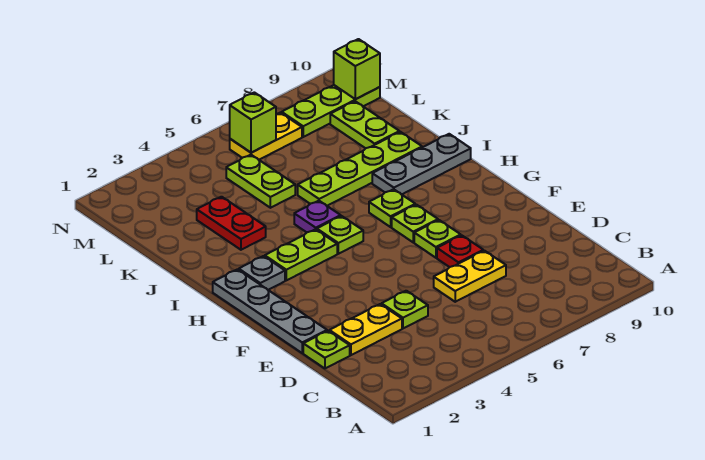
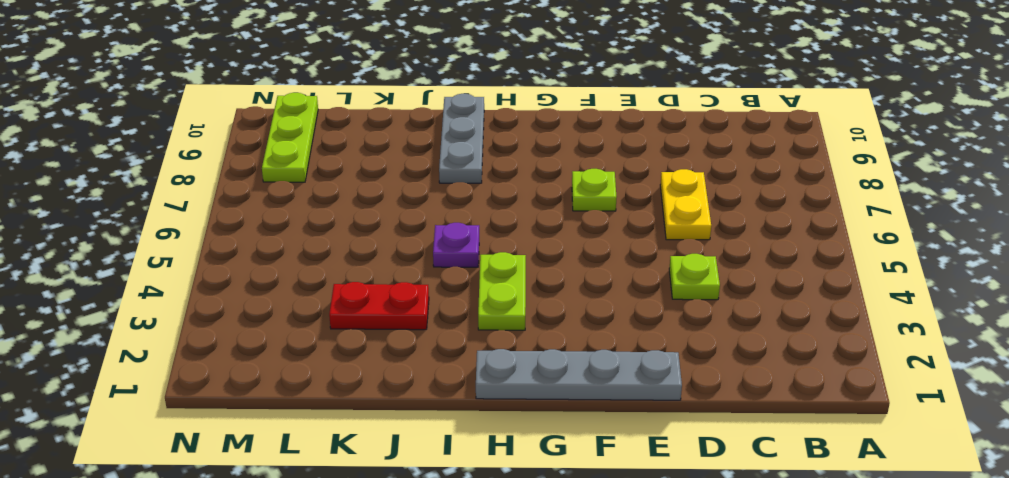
none -> lime plate D1 level 1
none -> yellow plate D2:D3 level 1
none -> red plate E7 level 1

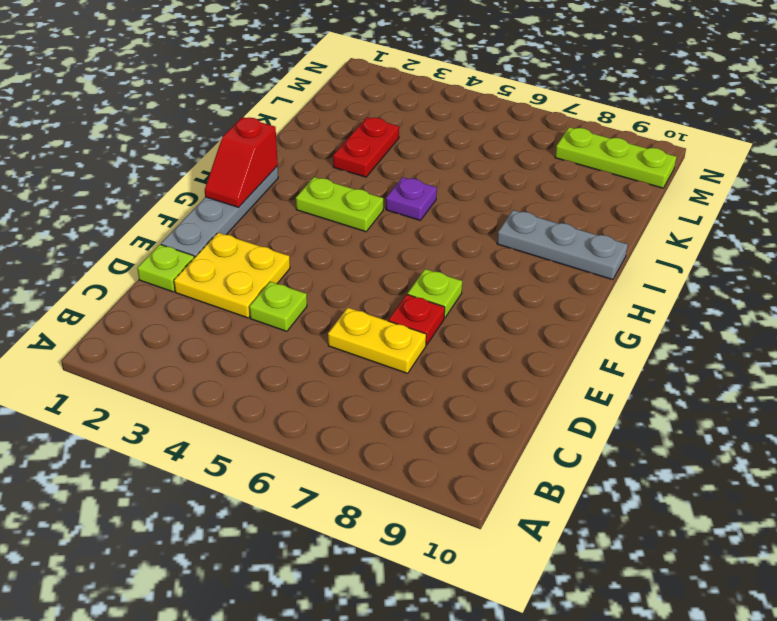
yellow plate D2:E3 level 1 -> yellow plate D2:D3 level 1
red slope G1:H1 level 2 top H -> none
none -> lime plate G7 level 1
none -> grey plate H2 level 1
none -> lime plate H5 level 1

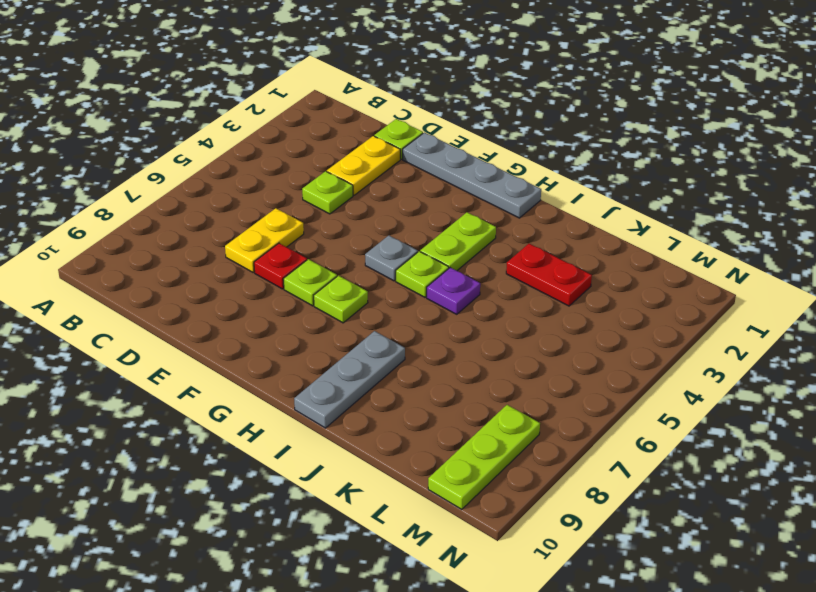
grey plate G5 level 1 -> grey plate H2 level 1
none -> lime plate H7 level 1
none -> lime plate J6:J9 level 1
none -> lime plate K5:L5 level 1

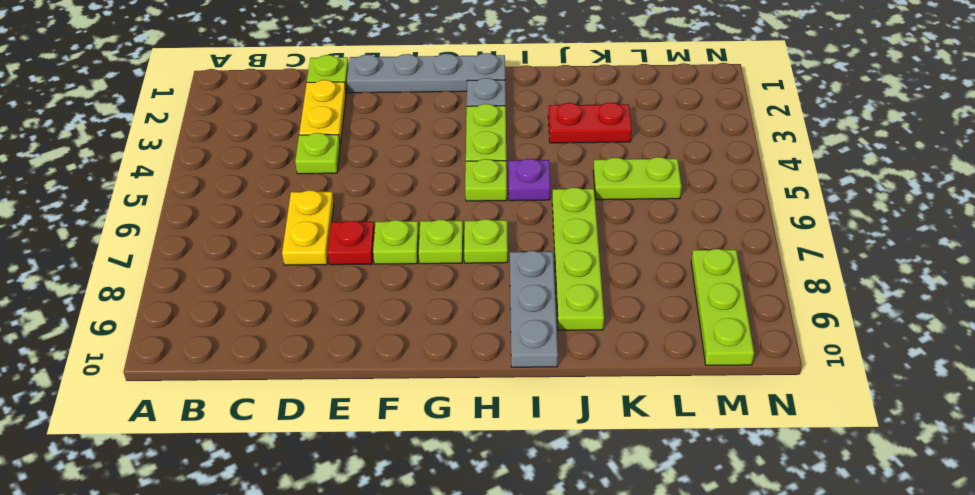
none -> lime plate K9:L9 level 1
none -> yellow plate M6:M7 level 1
none -> lime brick M6 level 2

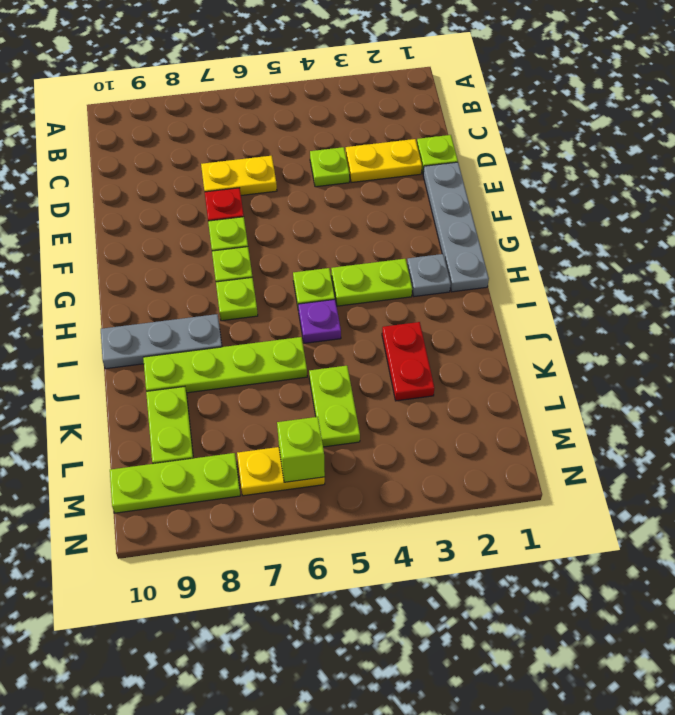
none -> lime brick M10 level 2

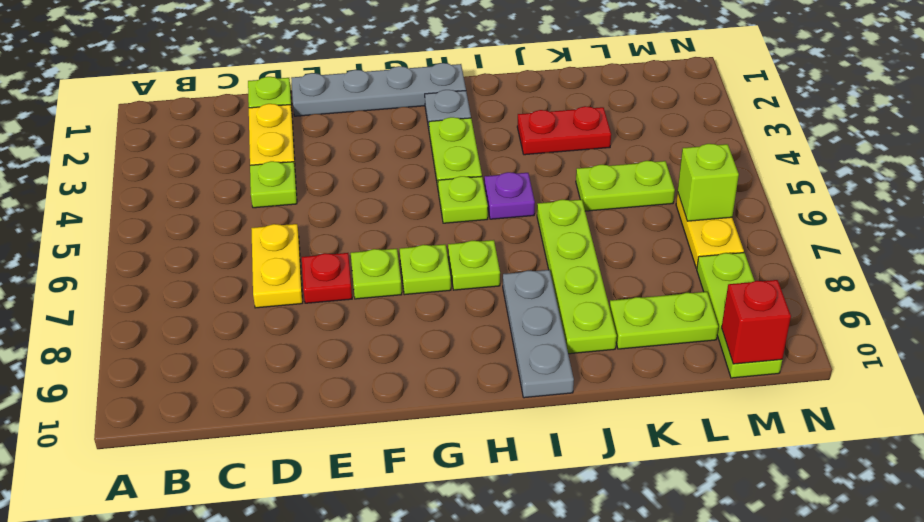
red brick M10 level 2 -> lime brick M10 level 2

